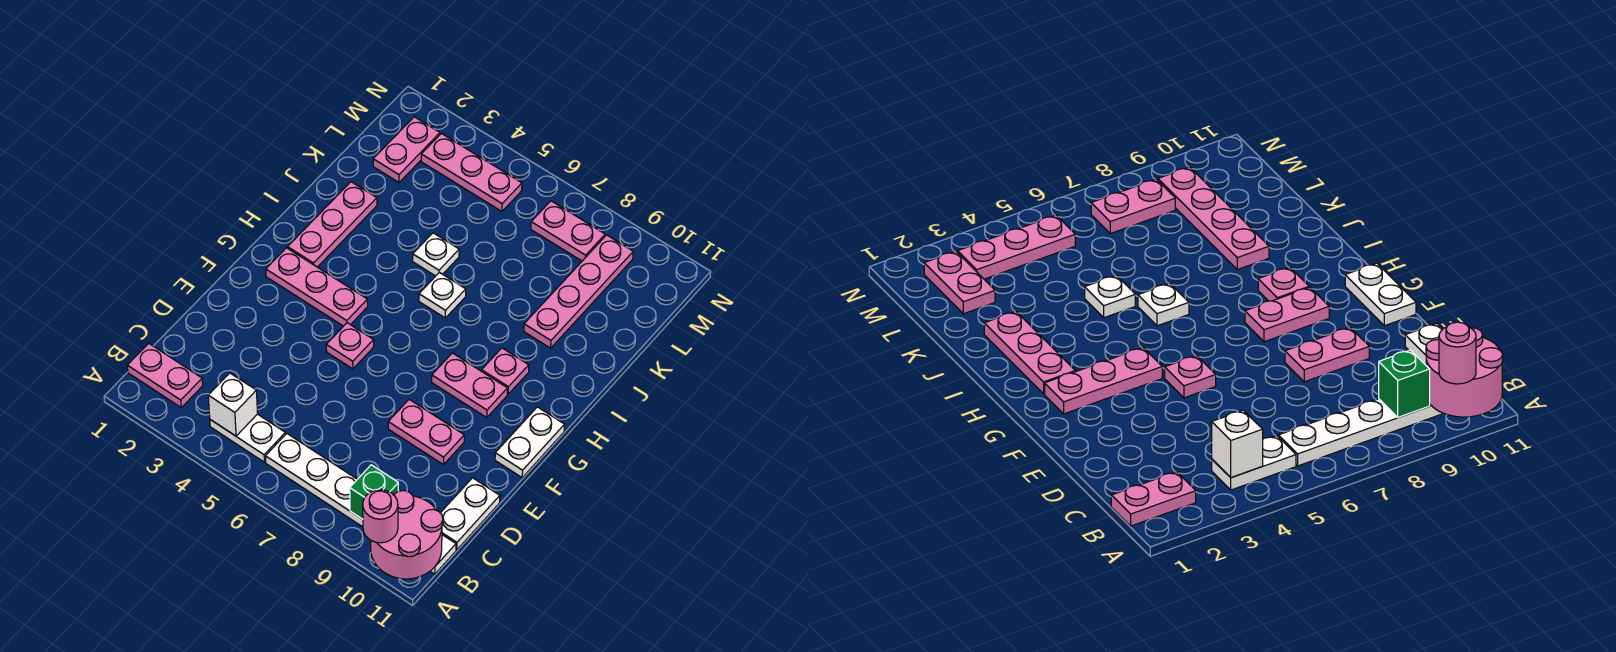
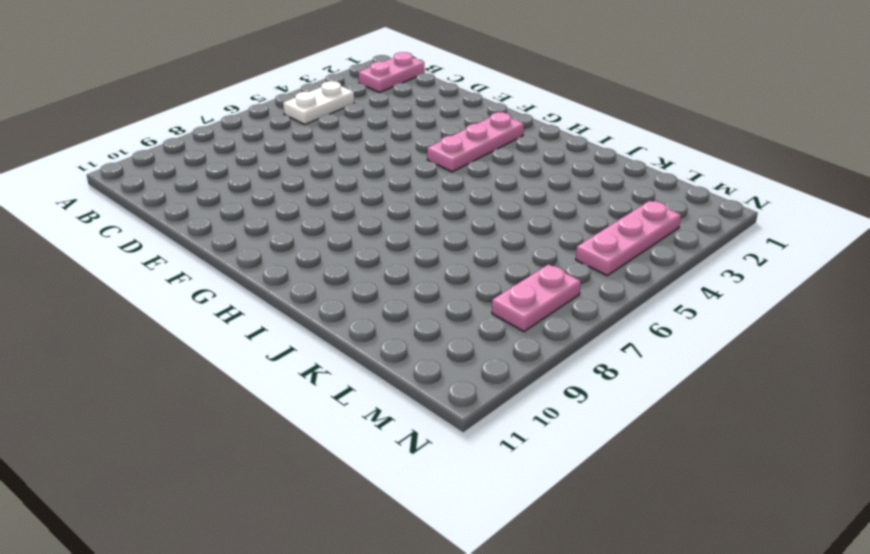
none -> white plate B6:B11 level 1
none -> white plate C11:D11 level 1
none -> pink plate E8:E9 level 1

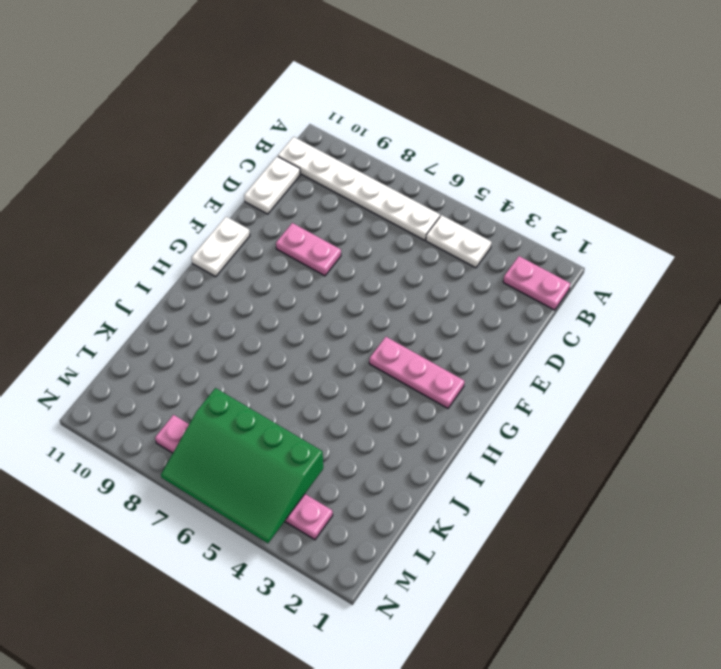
green slope L4:N7 level 2 top L -> none
none -> pink plate F5 level 1
none -> pink plate G8:G9 level 1
none -> pink plate H2:J2 level 1

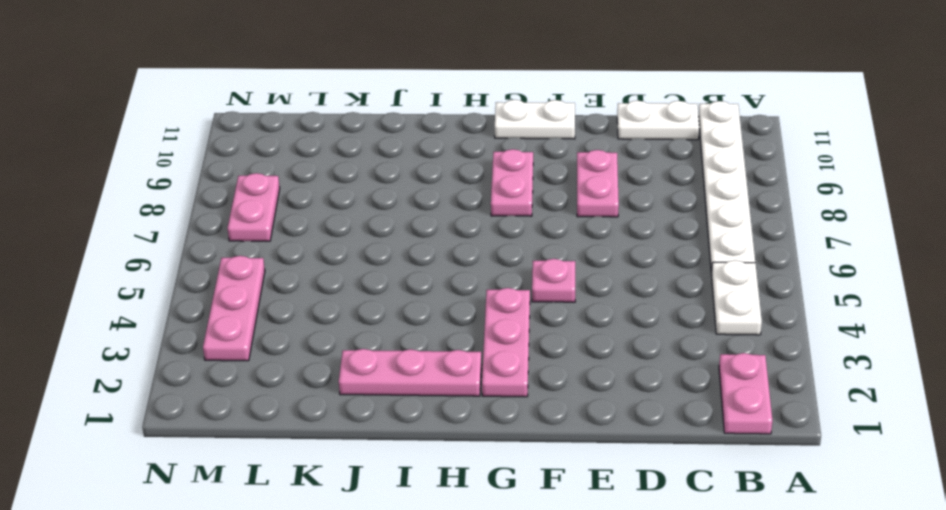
none -> pink plate H9 level 1
none -> white plate I6 level 1
none -> white plate J5 level 1

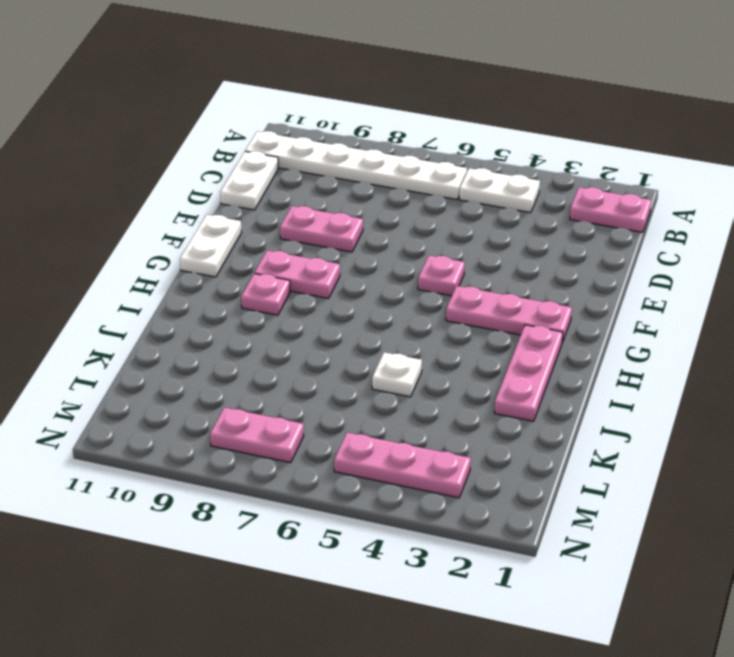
none -> white plate I6 level 1
none -> pink plate J9:M9 level 1
none -> pink plate L2:M2 level 1

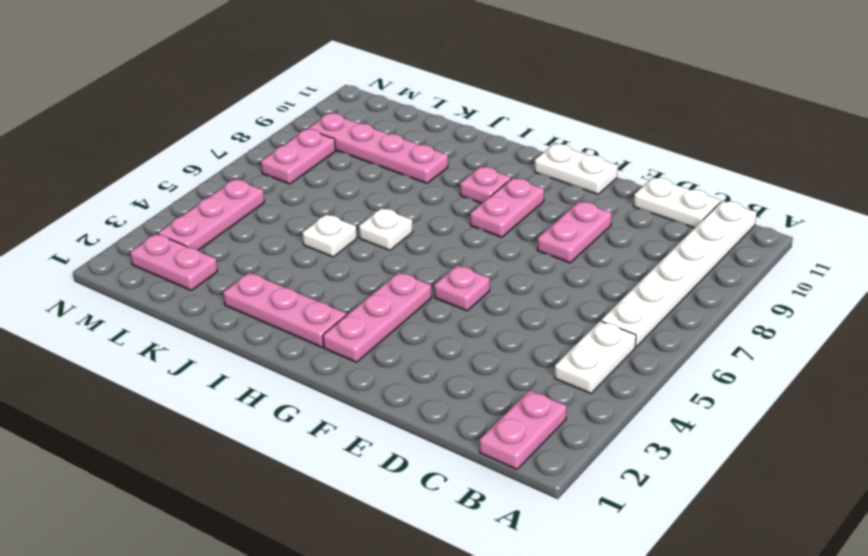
none -> pink round brick A10:B11 level 2
none -> white brick B4 level 2
none -> green brick B9 level 2

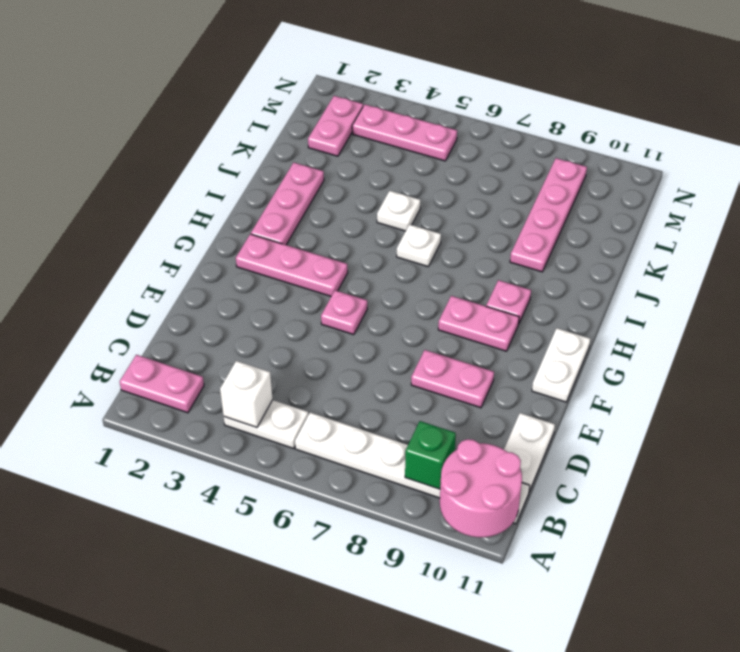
none -> pink plate M7:M8 level 1
none -> pink round brick A10 level 3

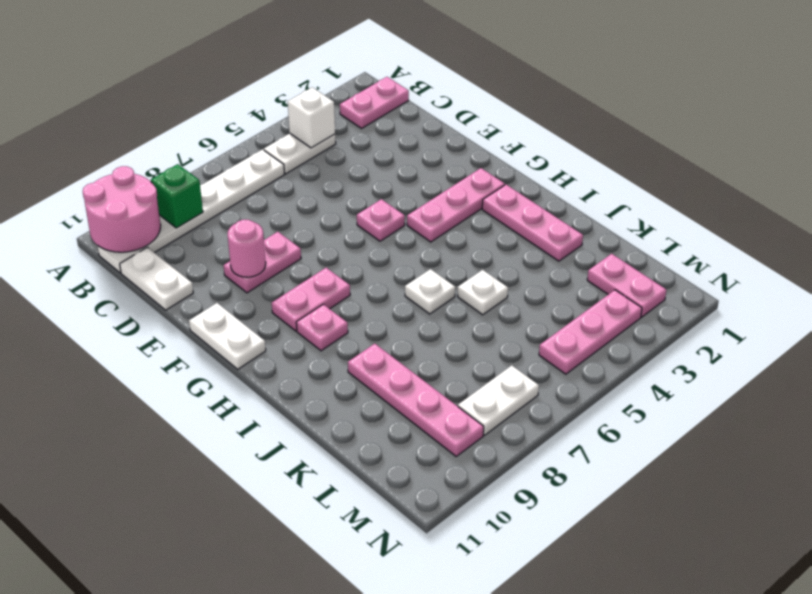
pink round brick E9 level 2 -> pink round brick A10 level 3
white plate M7:M8 level 1 -> pink plate M7:M8 level 1

